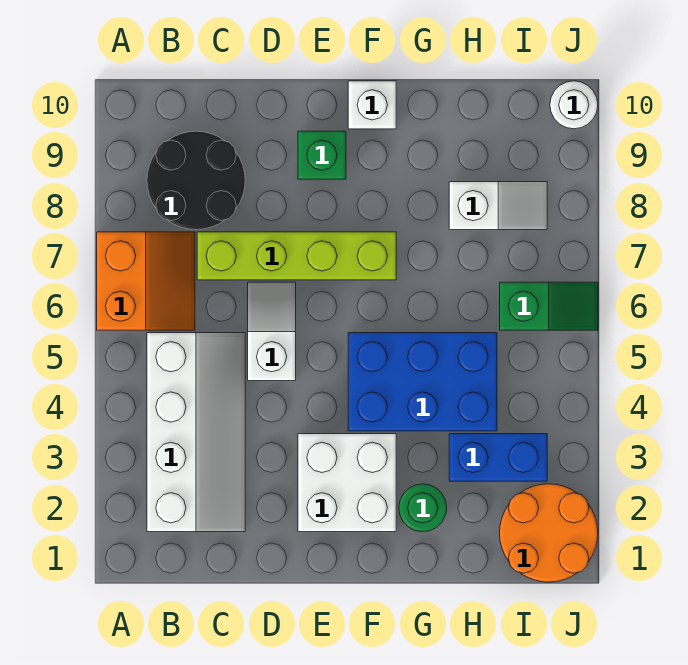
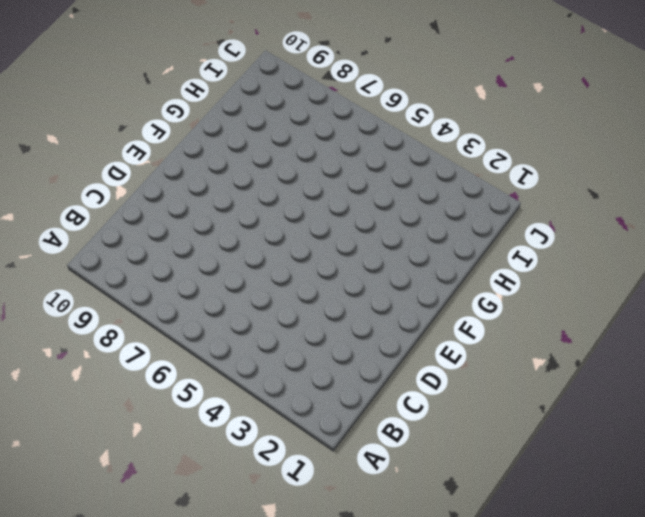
none -> orange slope A6:B7 level 1 top A
none -> white slope B2:C5 level 1 top B
none -> black round brick B8:C9 level 1

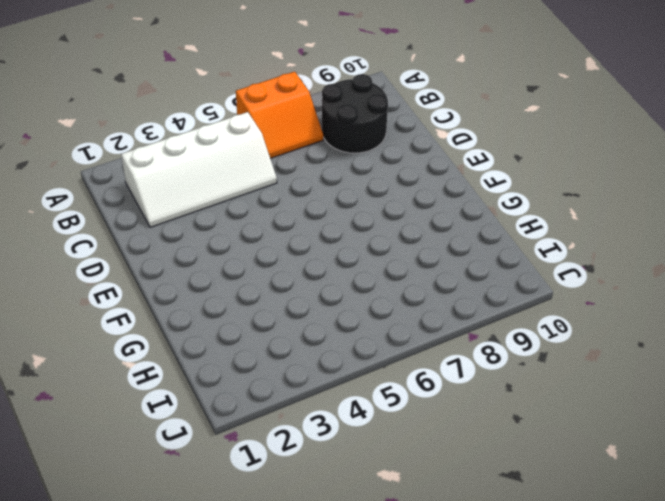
none -> lime brick C7:F7 level 1
none -> white slope D5:D6 level 1 top 5
none -> white brick E2:F3 level 1

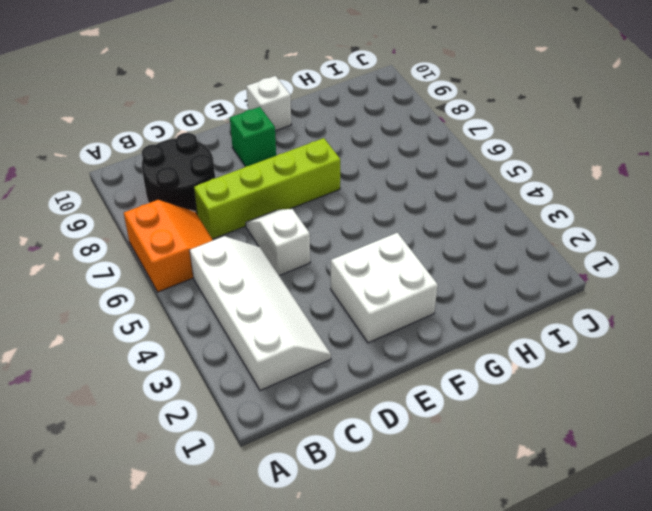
none -> blue brick F4:H5 level 1
none -> green round brick G2 level 1
none -> blue brick H3:I3 level 1

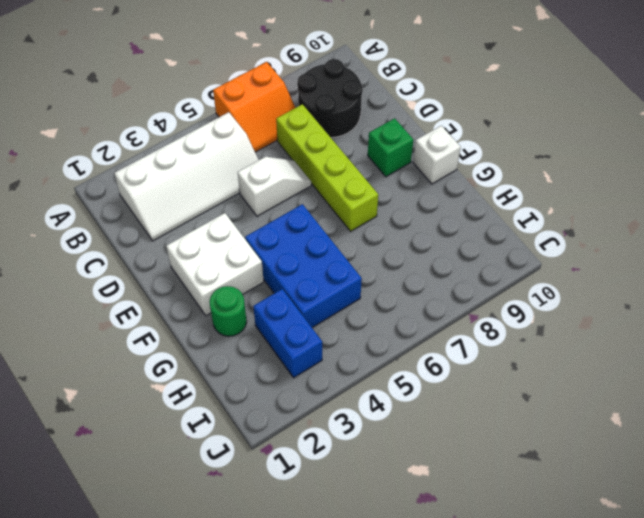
none -> white slope H8:I8 level 1 top H
none -> orange round brick I1:J2 level 1
none -> green slope I6:J6 level 1 top I

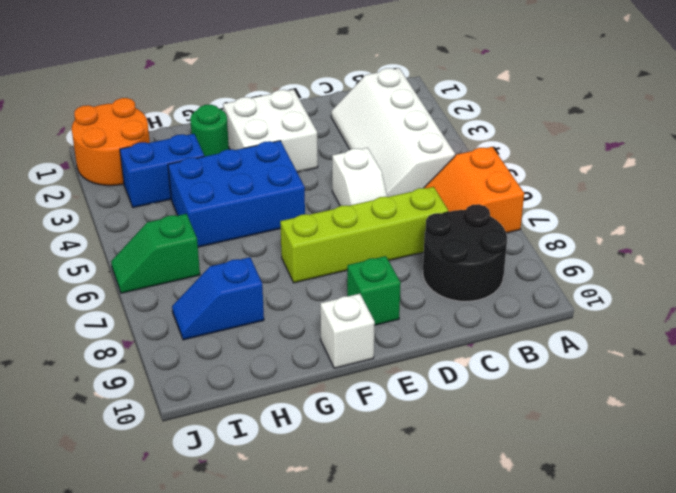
blue slope H8:I8 level 1 top H -> white slope H8:I8 level 1 top H
none -> white round brick J10 level 1

